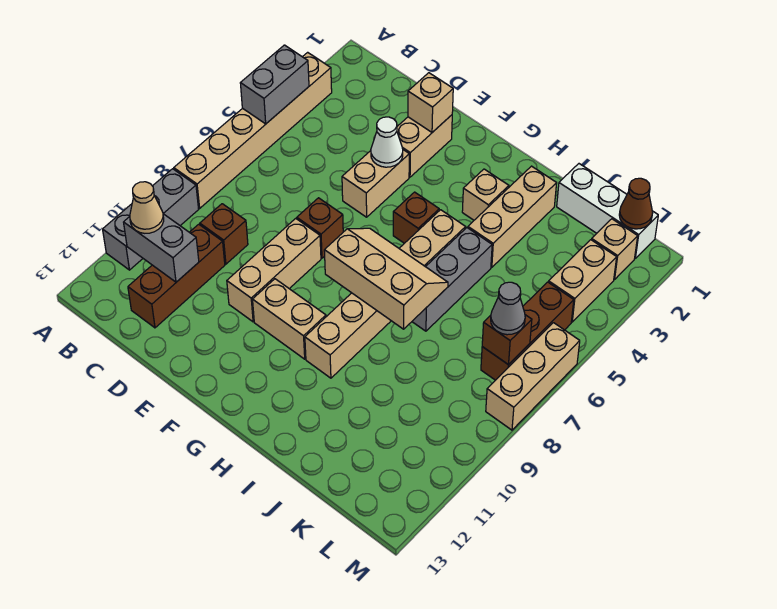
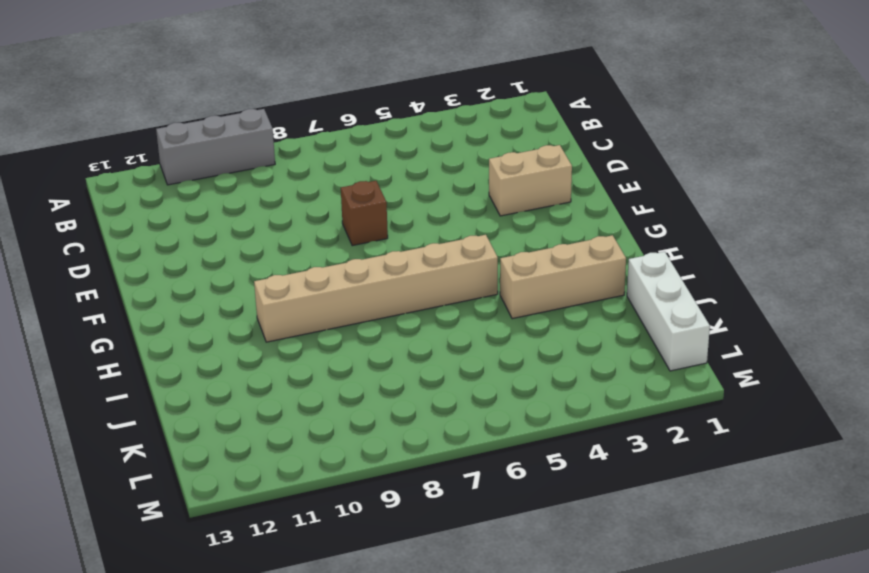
none -> tan brick A3:A8 level 1
none -> brown brick C9 level 1
none -> brown brick C10:C12 level 1

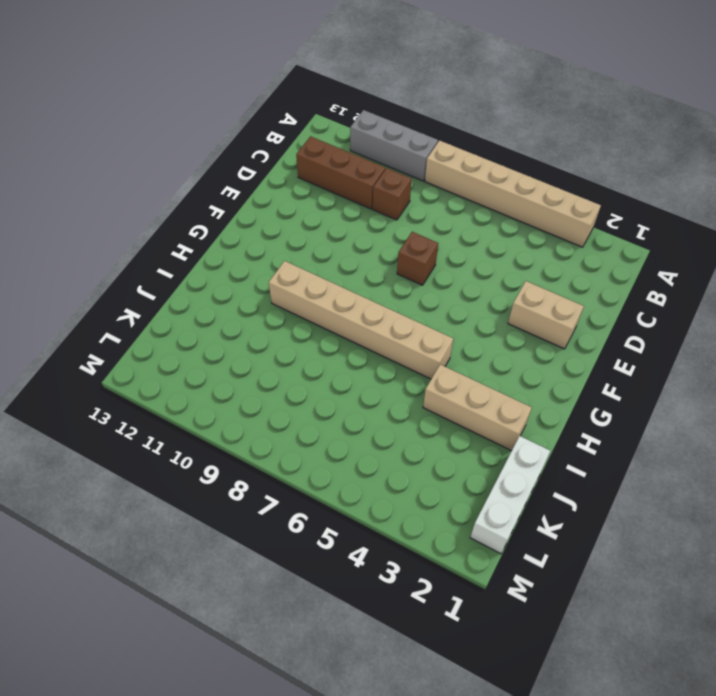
none -> tan brick E4:E5 level 1
none -> tan brick E8:E10 level 1
none -> tan brick F10:G10 level 1

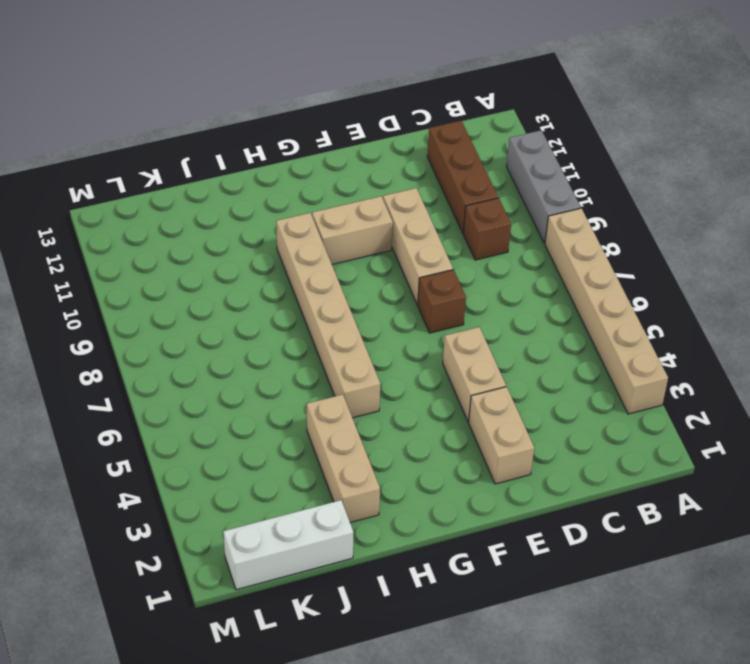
none -> brown brick G5 level 1
none -> tan brick H3 level 1
none -> grey brick I5:I7 level 1

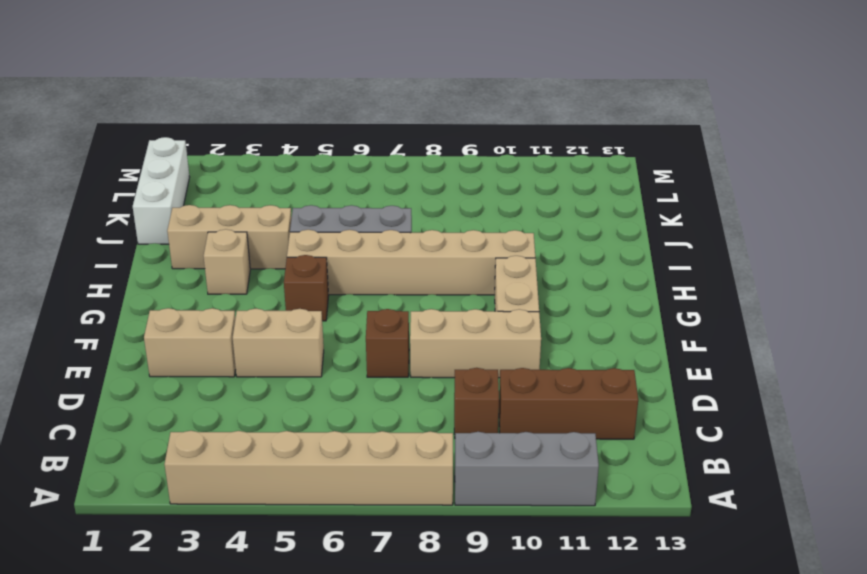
none -> tan brick L2 level 1
none -> tan brick L3:L4 level 1
none -> brown brick L5:L7 level 1

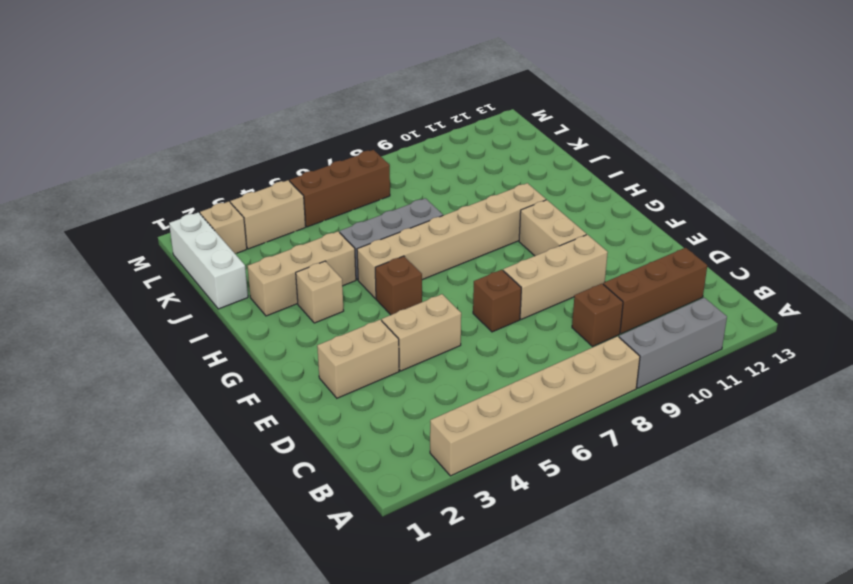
none -> tan brick M6:M8 level 1
none -> grey brick A4:A5 level 2
none -> grey brick B11:C11 level 2

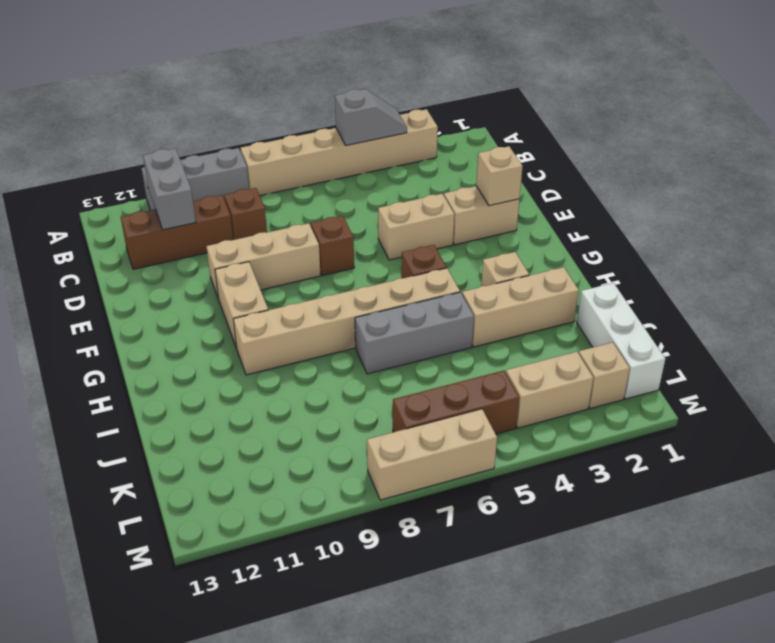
grey slope A4:A5 level 2 top 5 -> grey brick A4:A5 level 2
none -> white cone E4 level 2
none -> tan slope G7:I8 level 2 top 8
none -> brown cone L1 level 2

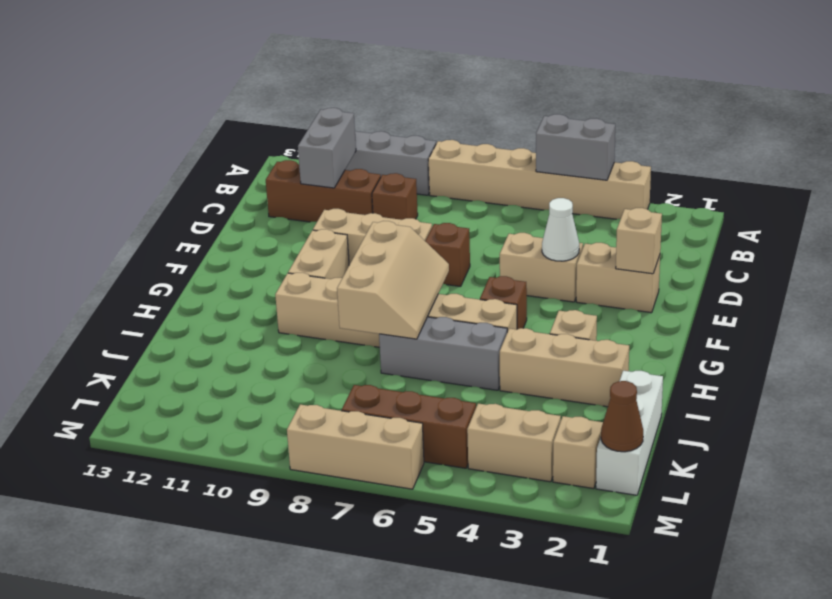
none -> brown brick L7 level 2
none -> tan cone B11 level 3
none -> grey cone L7 level 3

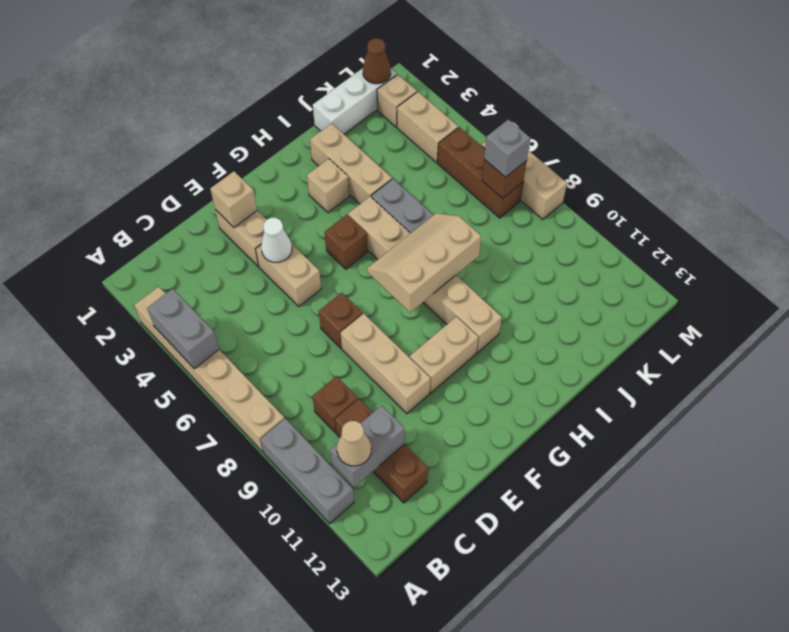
grey brick L7 level 3 -> grey cone L7 level 3

